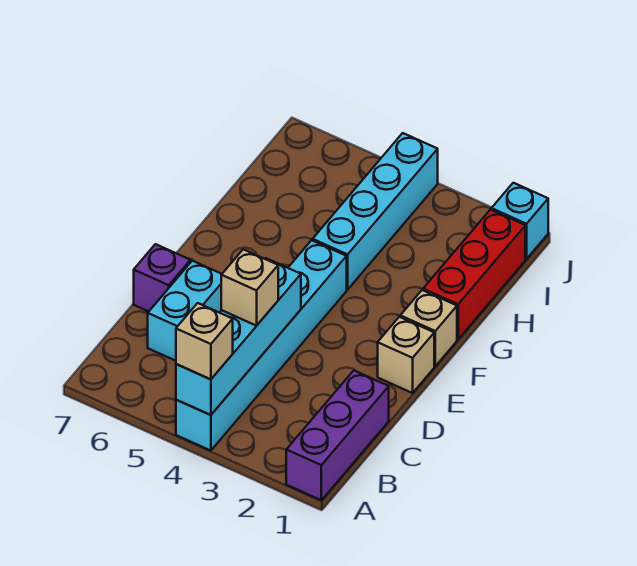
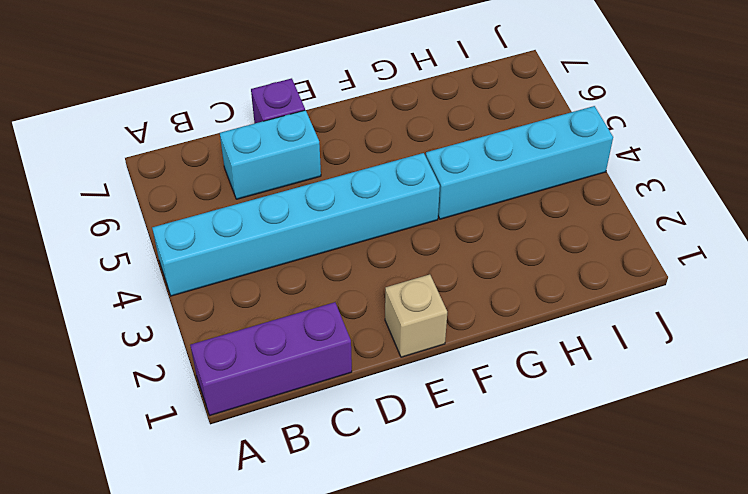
none -> tan brick F1 level 1
none -> red brick G1:I1 level 1
none -> cyan brick J1 level 1

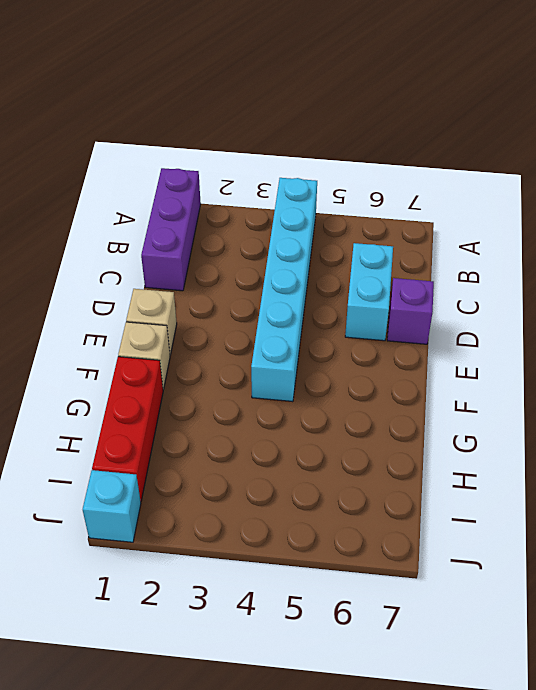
none -> cyan brick G4:J4 level 1
none -> cyan brick A4:D4 level 2
none -> tan brick A4 level 3

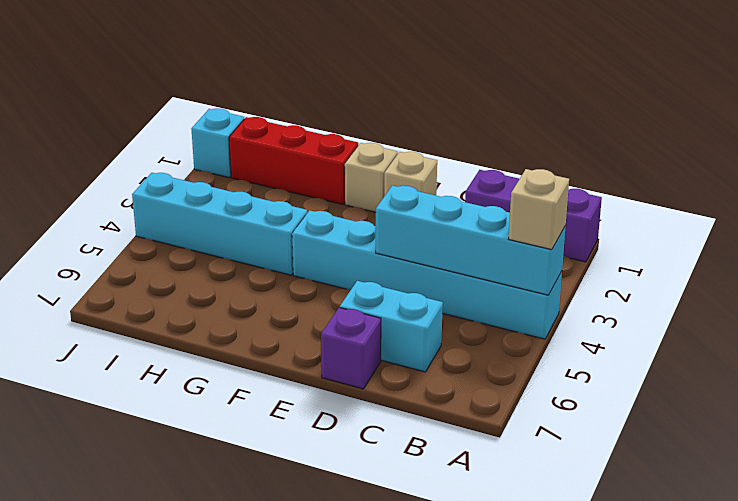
none -> tan brick C4 level 3

